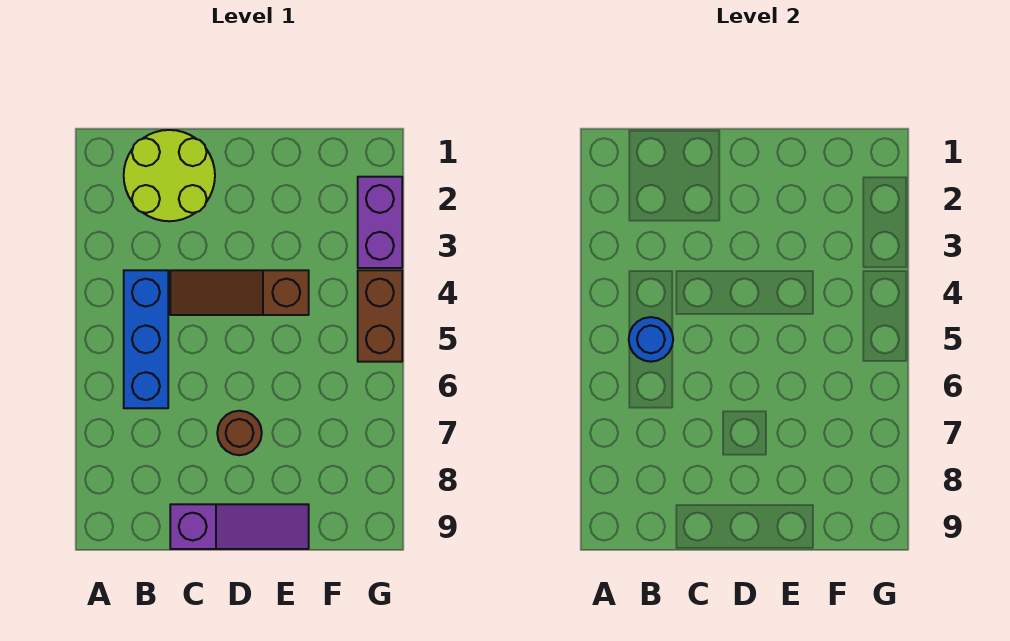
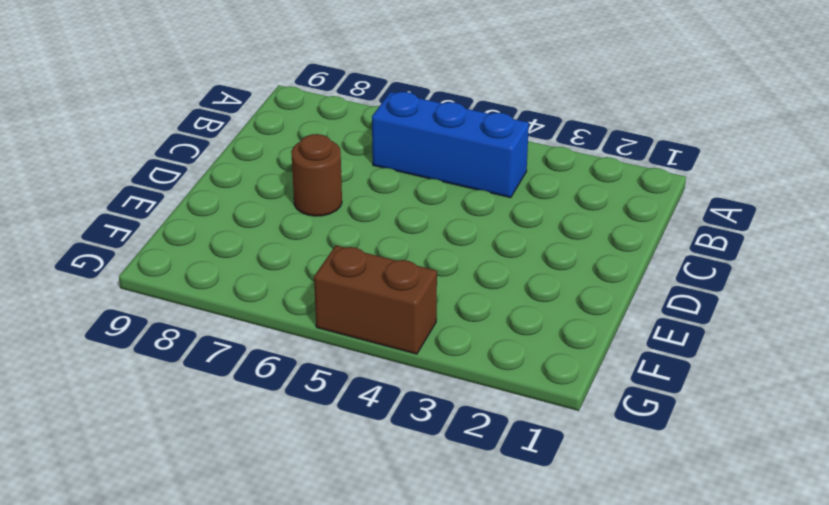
none -> lime round brick B1:C2 level 1
none -> brown slope C4:E4 level 1 top E

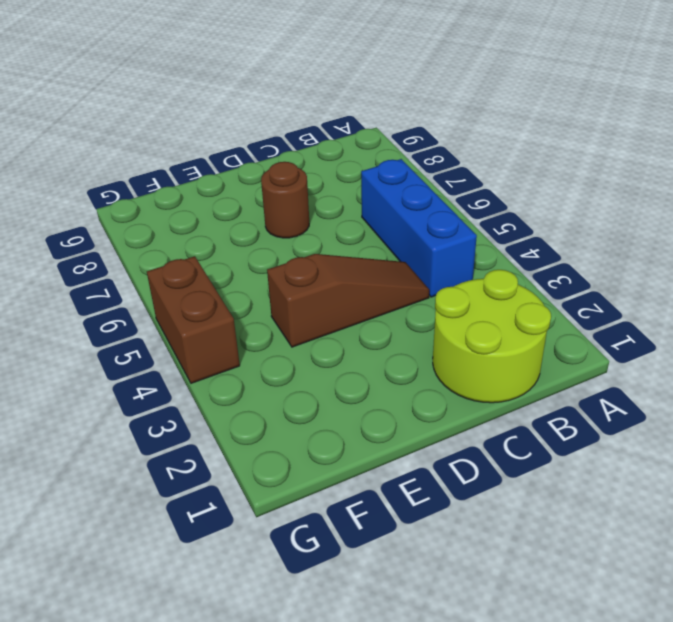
none -> purple slope C9:E9 level 1 top C
none -> purple brick G2:G3 level 1

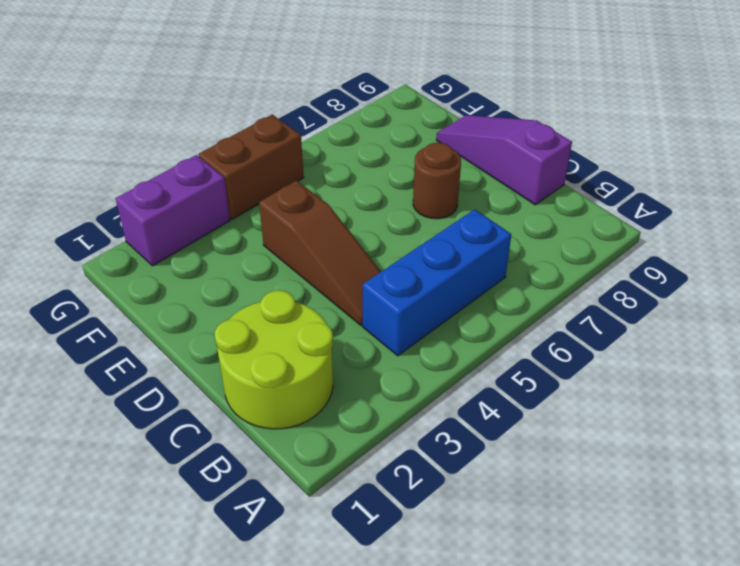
none -> blue round brick B5 level 2

